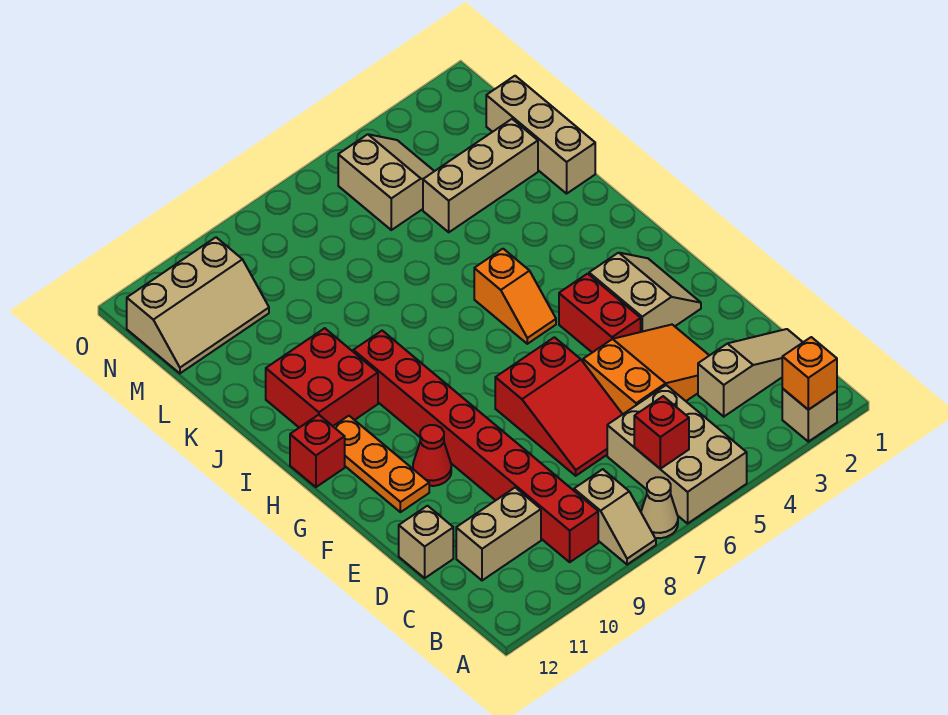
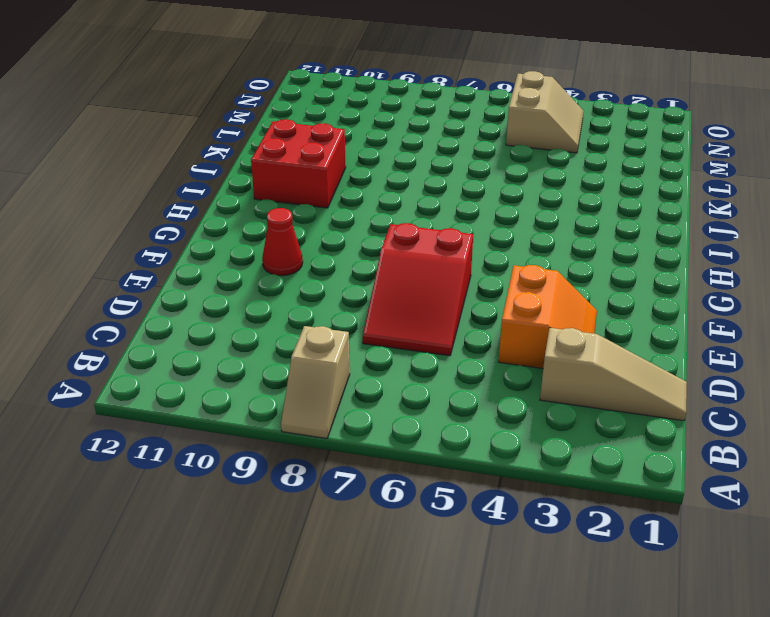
orange slope D3:E4 level 1 top 4 -> orange slope D3:E5 level 1 top 5
none -> tan brick A2 level 1
none -> tan brick A5:C6 level 1
none -> tan cone A7 level 1

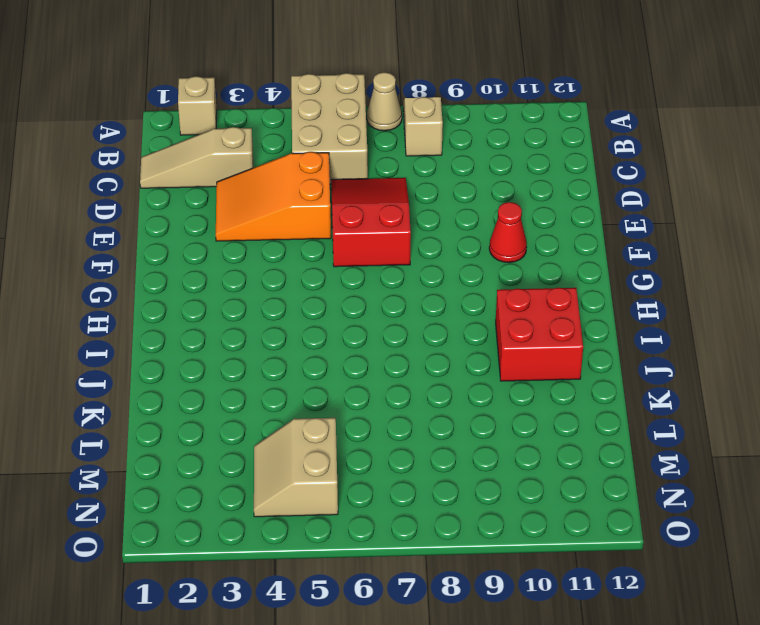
none -> red brick B9:I9 level 1
none -> tan brick C10:C11 level 1
none -> tan brick D12 level 1

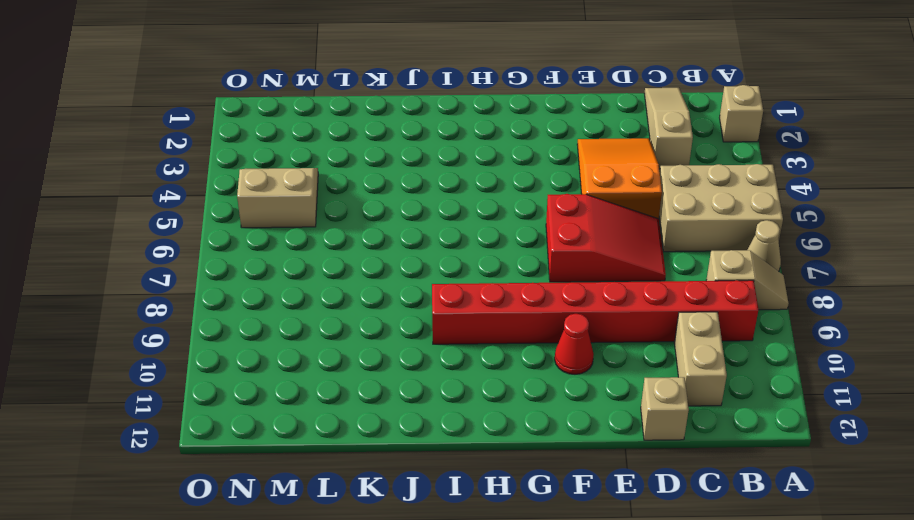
none -> tan slope F2:G3 level 1 top 3
none -> red brick F4:G4 level 1
none -> orange plate F11:H11 level 1

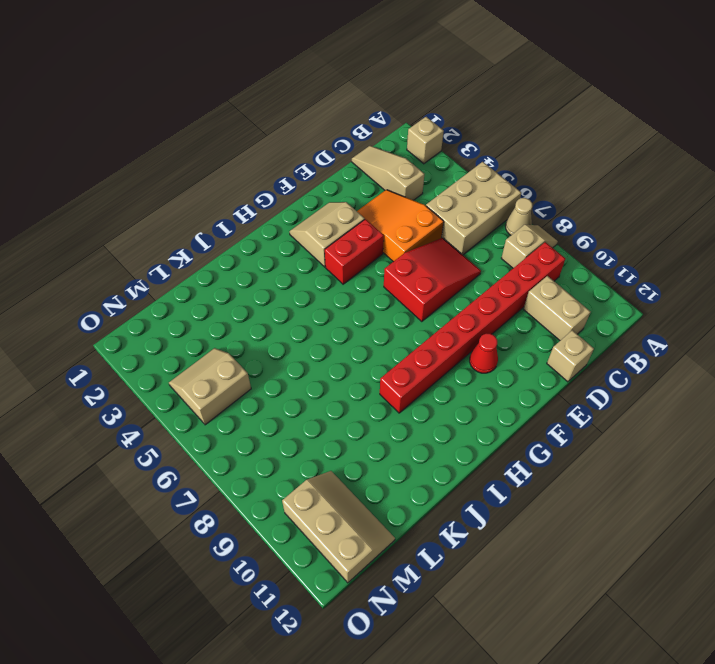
none -> orange plate F11:H11 level 1
none -> orange slope H5:I5 level 1 top I
none -> red brick H12 level 1

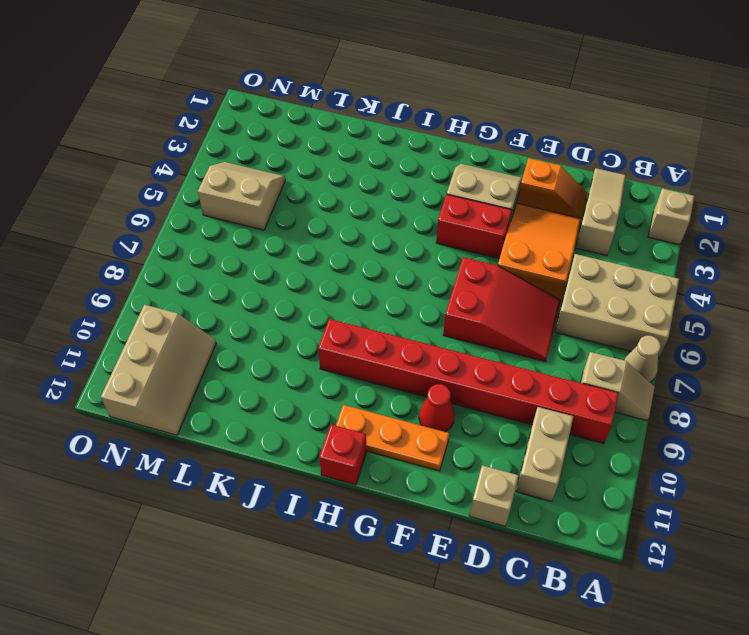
orange slope D2:E2 level 1 top E -> orange slope H5:I5 level 1 top I
none -> red brick I10:J11 level 1
none -> tan brick K1:M1 level 1
none -> tan brick L2:L4 level 1

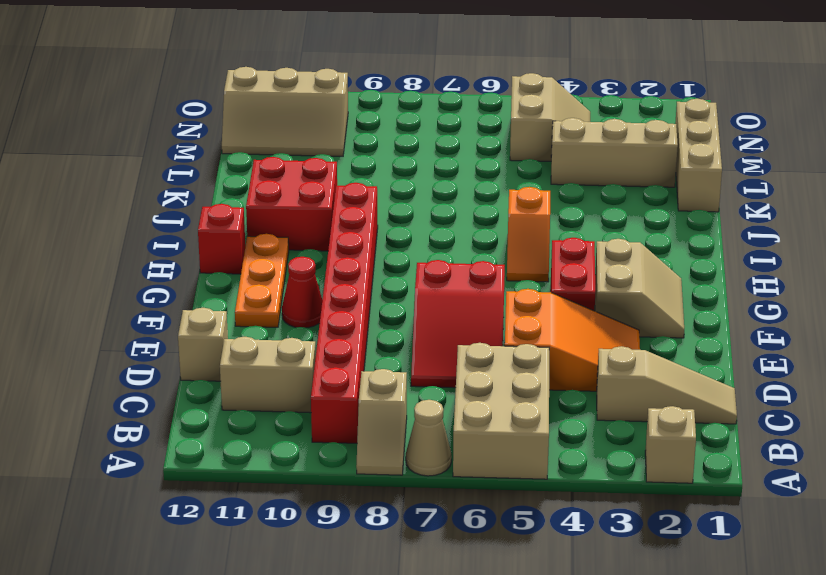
none -> orange brick A2 level 2
none -> red brick B6 level 2

